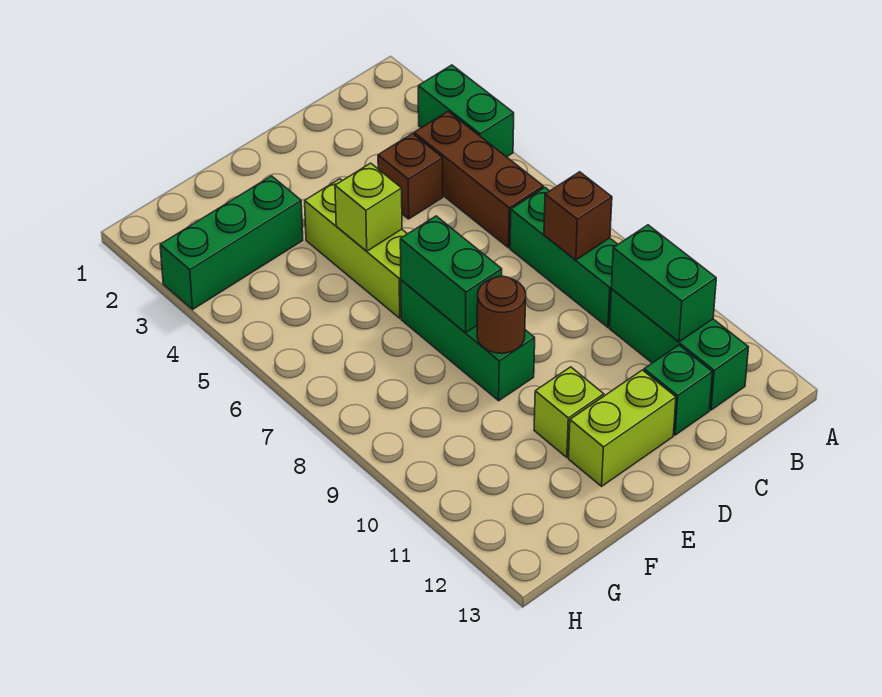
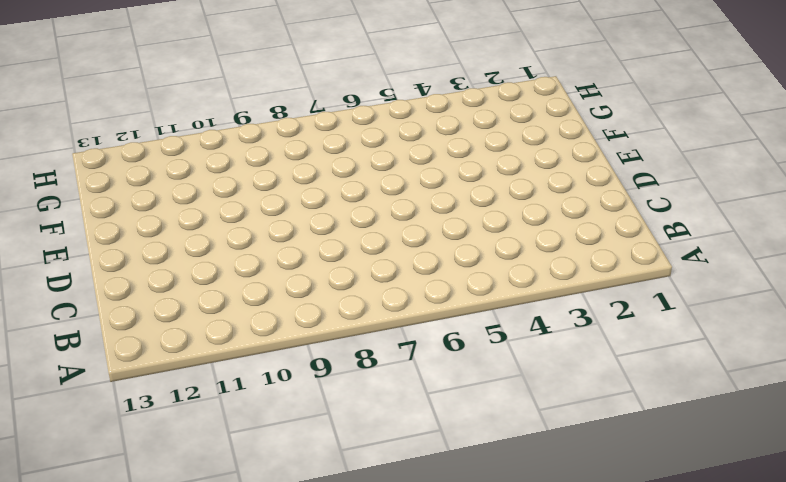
none -> green brick A3:A4 level 1
none -> brown brick B4:B6 level 1
none -> green brick B7:B9 level 1

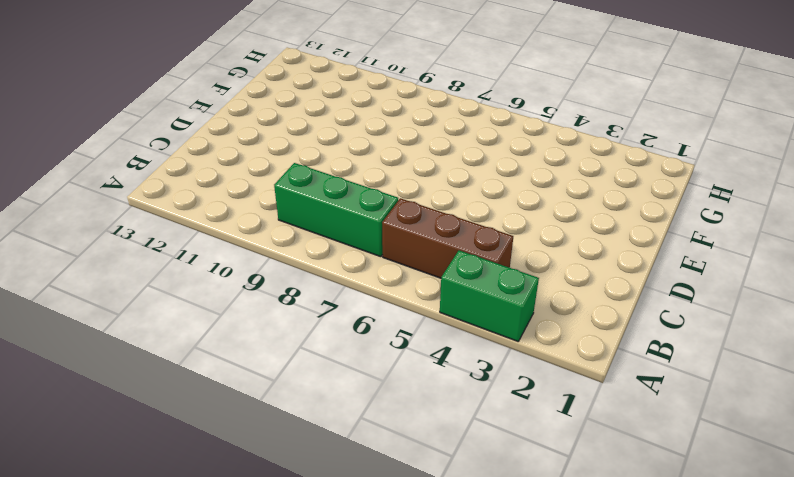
none -> green brick B10:B12 level 1
none -> brown brick C4 level 1
none -> green brick C12 level 1

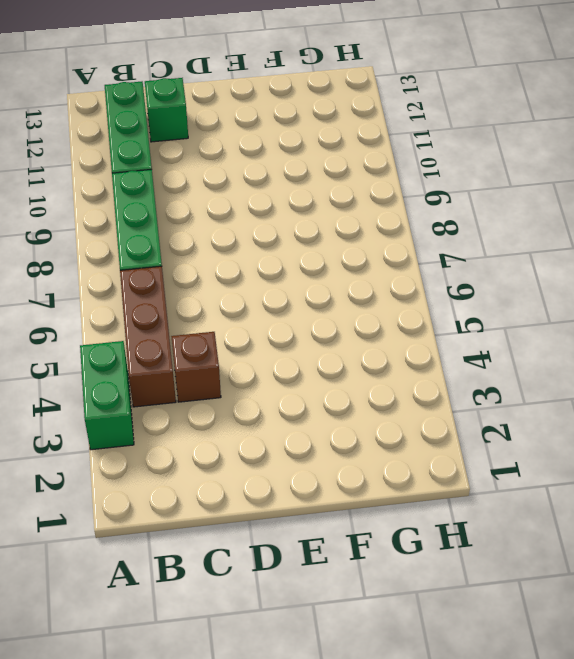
none -> lime brick D12:E12 level 1
none -> lime brick E4:E6 level 1
none -> green brick E7:E9 level 1

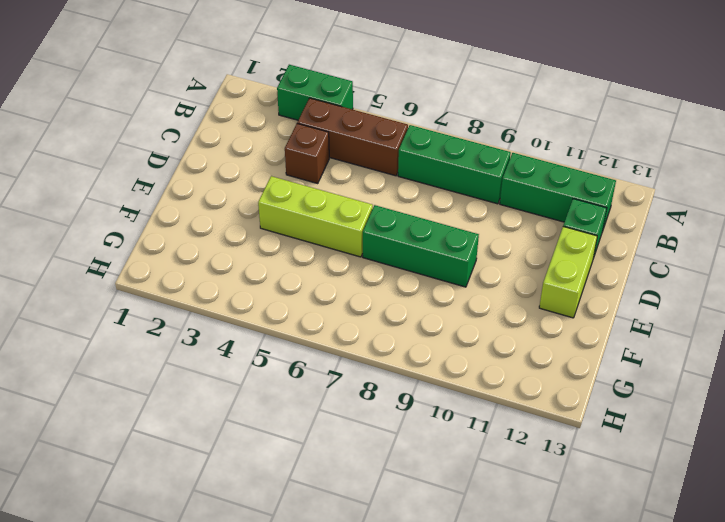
none -> lime brick E11 level 1
none -> green brick F3:H3 level 1
none -> brown brick B8 level 2

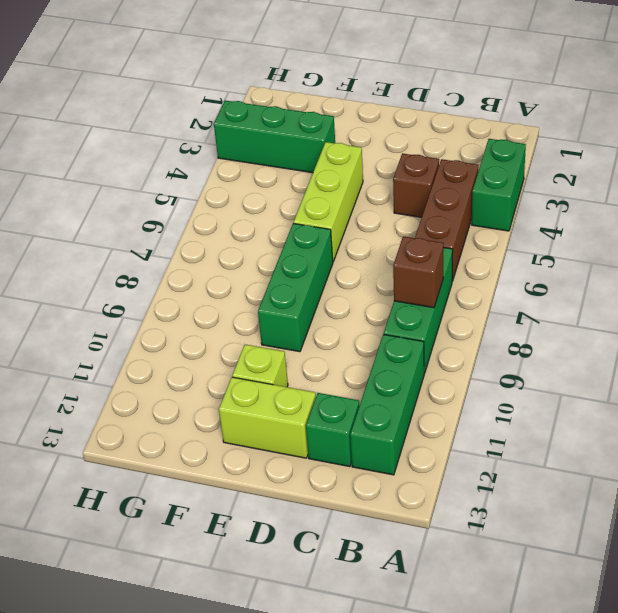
none -> green brick B10:B11 level 2
none -> lime brick E5 level 2
none -> green brick E7:E8 level 2

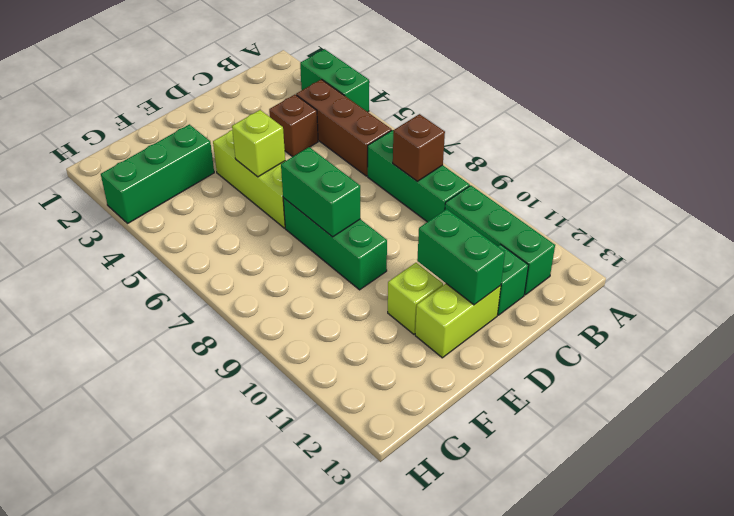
green brick D11:D12 level 2 -> green brick B10:B11 level 2
none -> brown round brick E9 level 2

